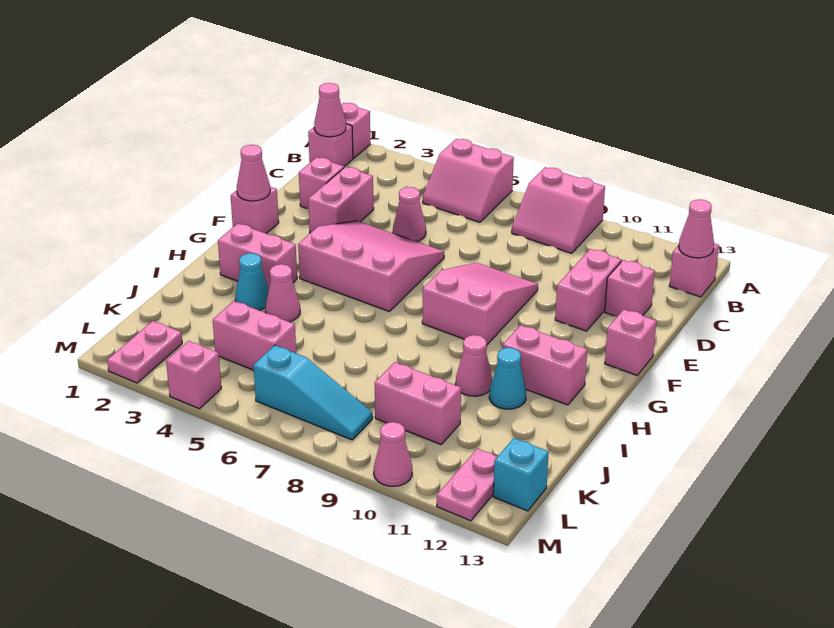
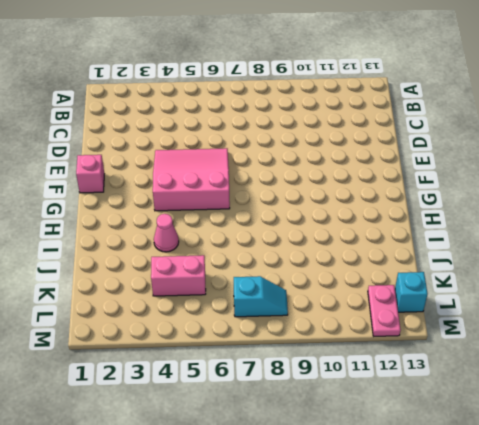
cyan slope L7:L8 level 1 top 7 -> cyan slope L6:L8 level 1 top 6
none -> pink brick A1 level 1
none -> pink slope A5:B6 level 1 top A
none -> pink slope A8:B9 level 1 top A
none -> pink brick B1 level 1

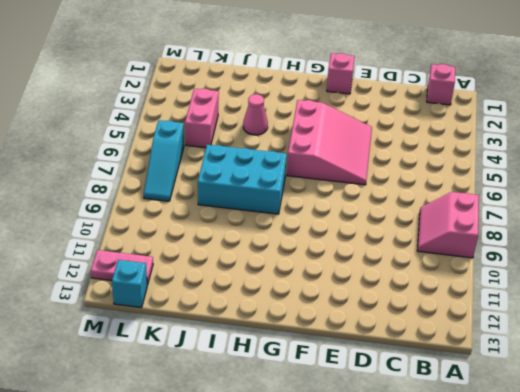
cyan brick H7:J8 level 1 -> none
none -> pink brick A1 level 1
none -> pink slope A5:B6 level 1 top A
none -> pink brick B13 level 1
none -> pink brick D2 level 1

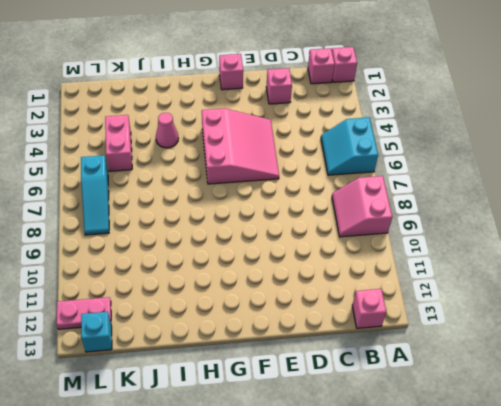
cyan slope A5:B6 level 1 top A -> pink slope A5:B6 level 1 top A
none -> pink brick D3:E3 level 1
none -> pink cone D5 level 1
none -> pink brick D11:E11 level 1
none -> pink brick D12 level 1

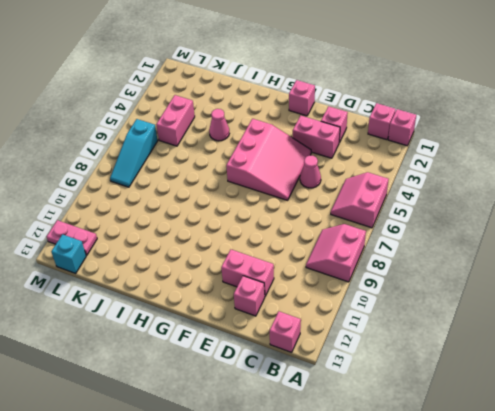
none -> pink slope E8:G9 level 1 top G
none -> pink brick F13 level 1
none -> pink brick H2:H3 level 1
none -> pink brick H11:H12 level 1

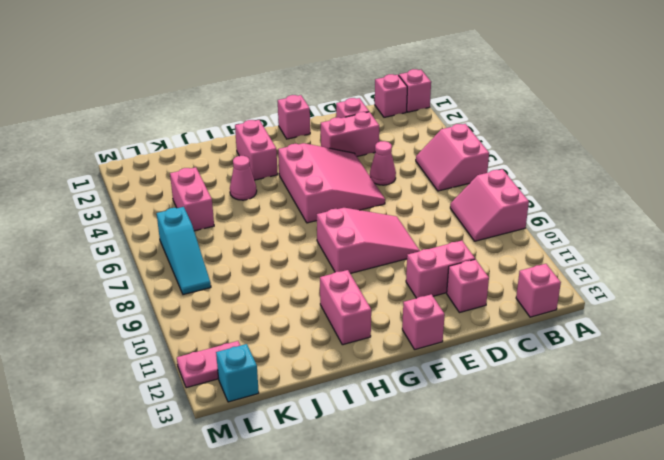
none -> cyan cone I3 level 1
none -> pink cone I10 level 1
none -> cyan cone I11 level 1
none -> pink brick K9:K10 level 1

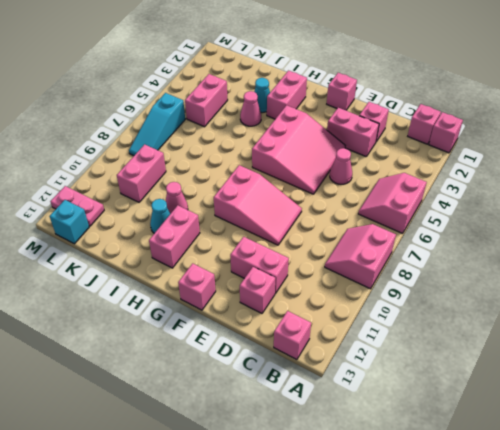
none -> pink plate L2:M2 level 1
none -> pink brick M4 level 1
none -> pink cone M10 level 1
none -> pink cone B1 level 2

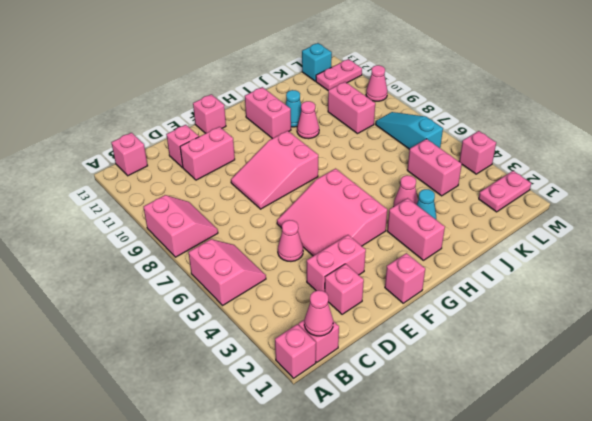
none -> pink cone B13 level 2
none -> pink cone F1 level 2

